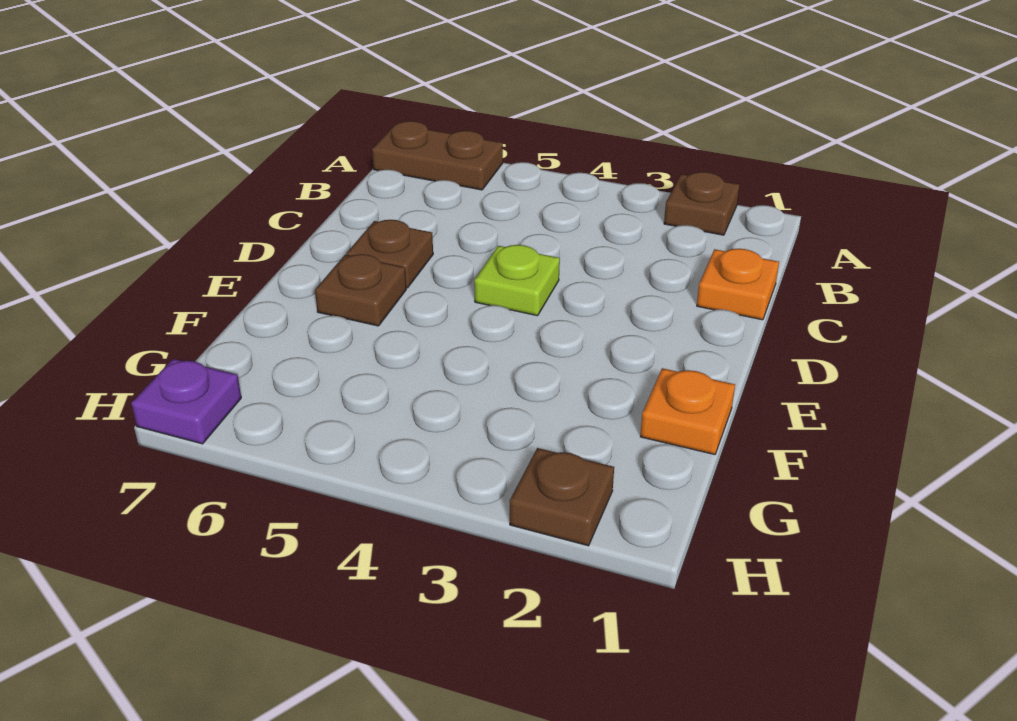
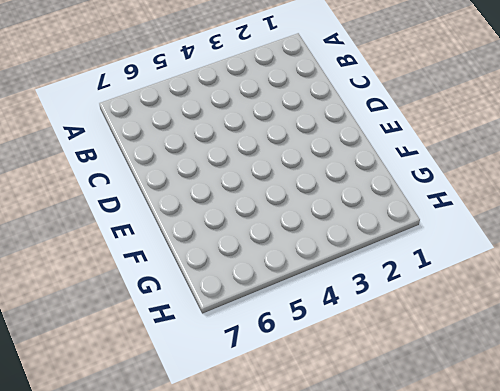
none -> brown plate A2 level 1
none -> brown plate A6:A7 level 1

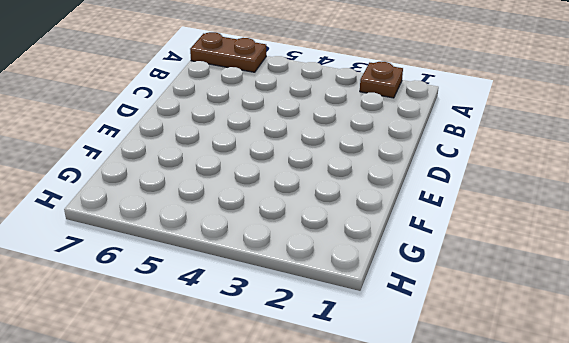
none -> orange plate C1 level 1
none -> lime plate D4 level 1

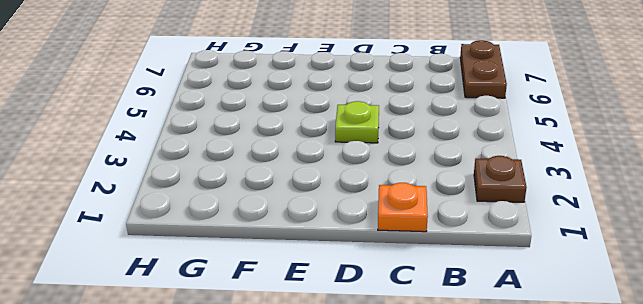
none -> brown plate D6 level 1
none -> brown plate E6 level 1

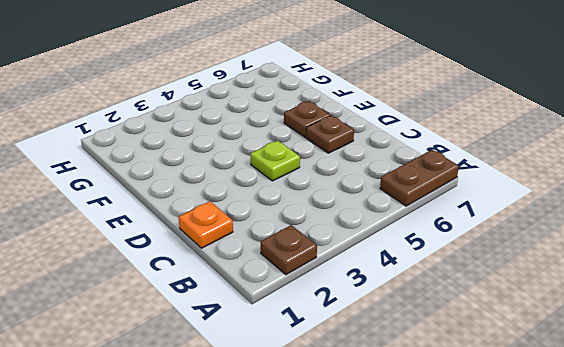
none -> orange plate F1 level 1
none -> brown plate H2 level 1

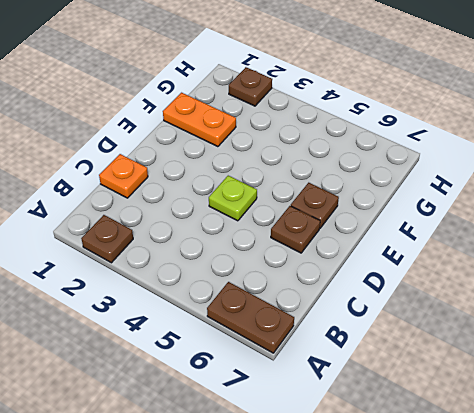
orange plate F1:F2 level 1 -> orange plate F1 level 1
none -> purple plate H7 level 1

